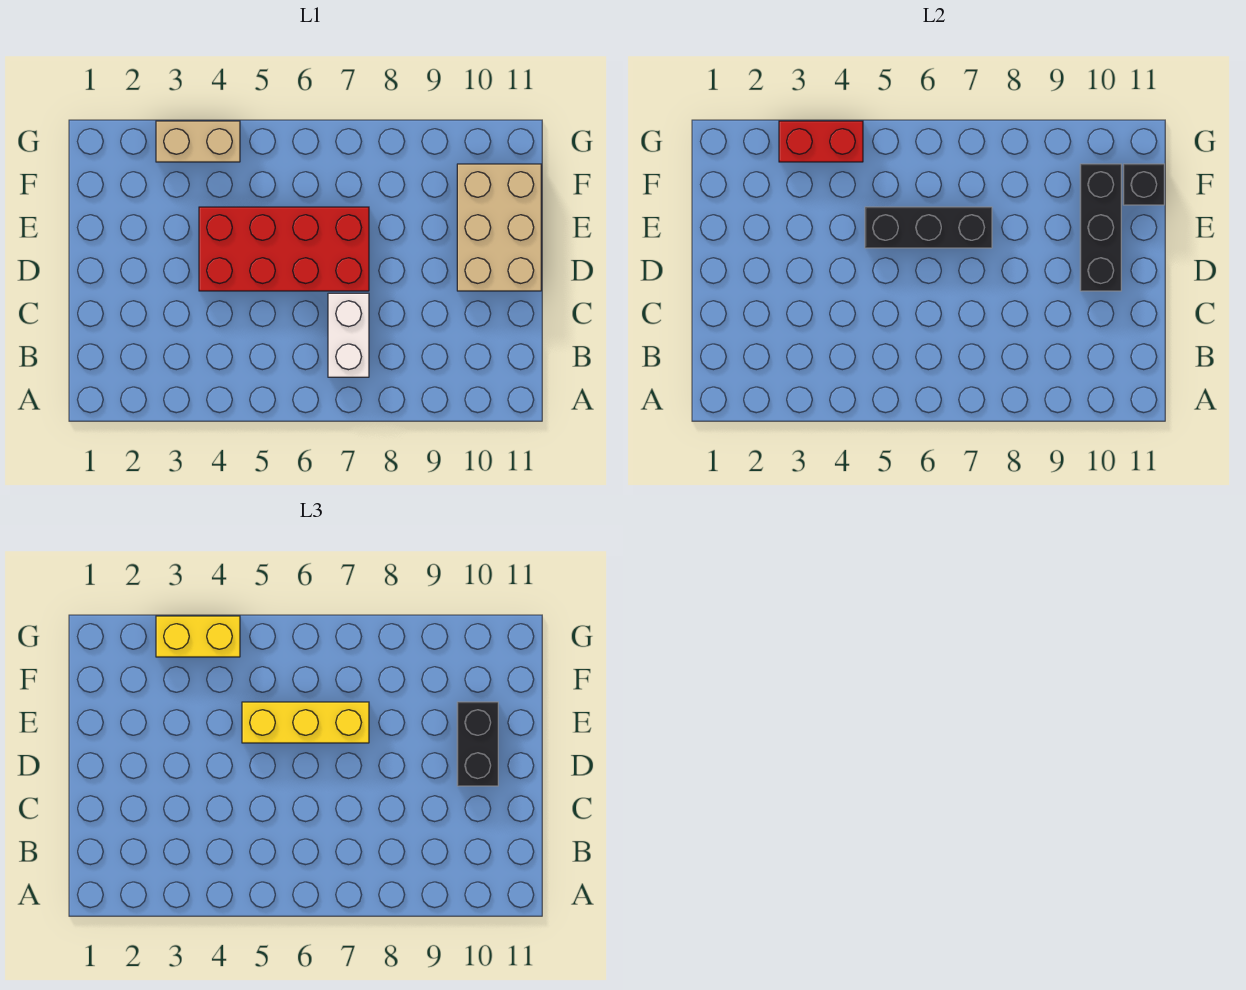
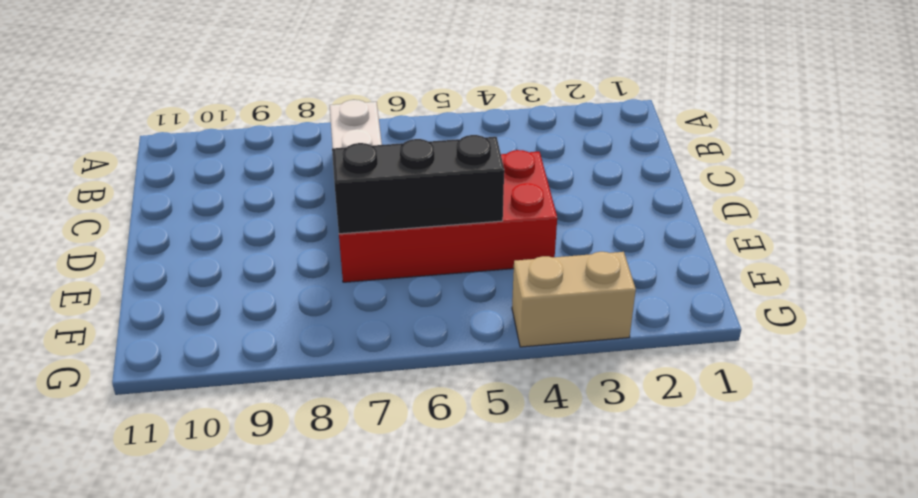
none -> tan brick D10:F11 level 1
none -> black brick D10:F10 level 2

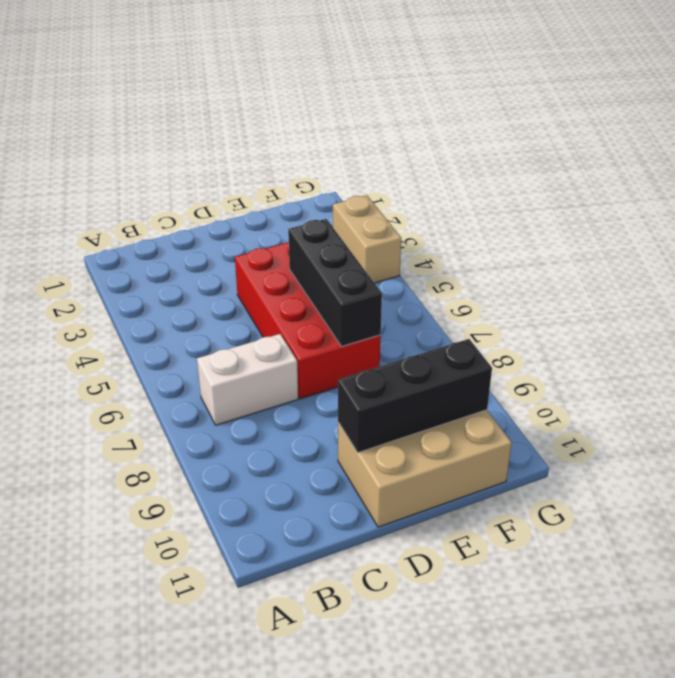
none -> black brick F11 level 2
none -> red brick G3:G4 level 2

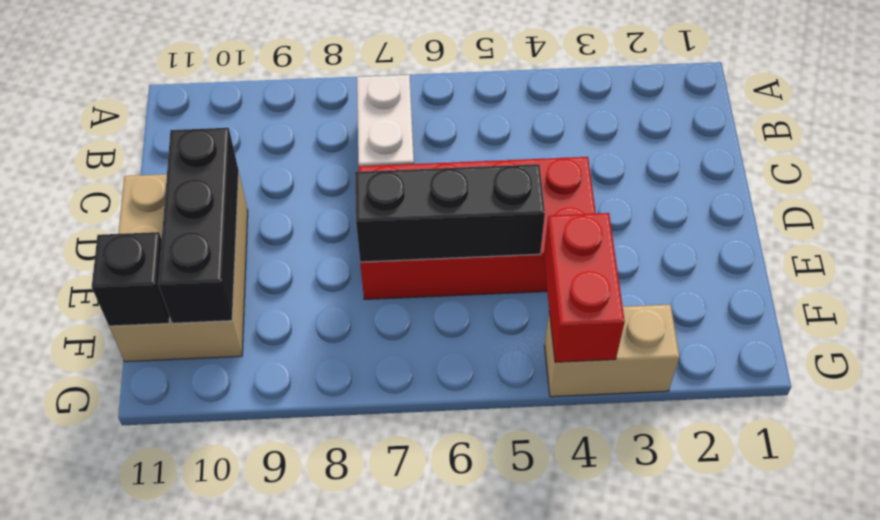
red brick F4:G4 level 2 -> red brick G3:G4 level 2
none -> black brick D10:E10 level 3
none -> yellow brick E5:E7 level 3

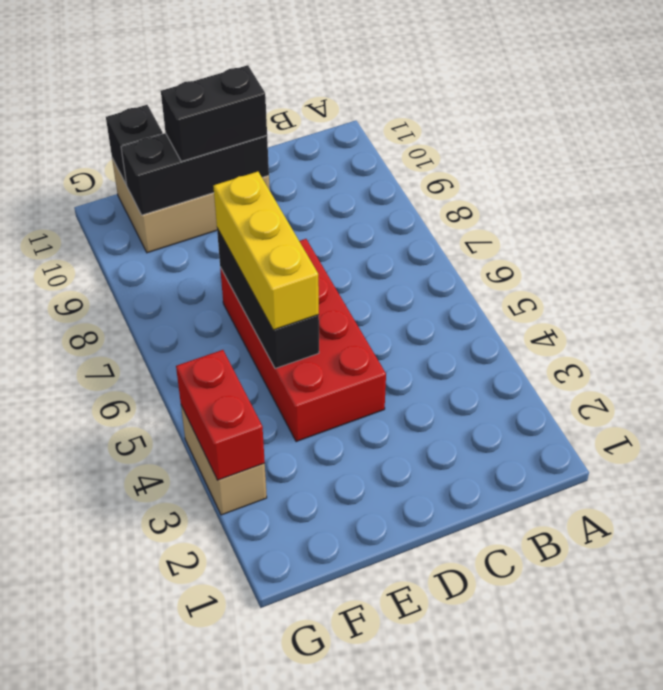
none -> white brick B7:C7 level 1
none -> yellow brick G3:G4 level 3

